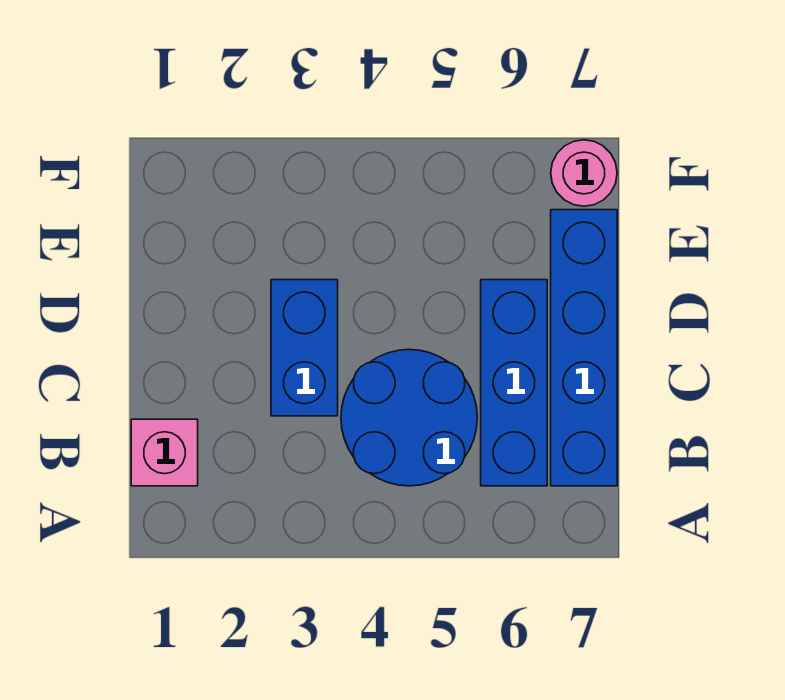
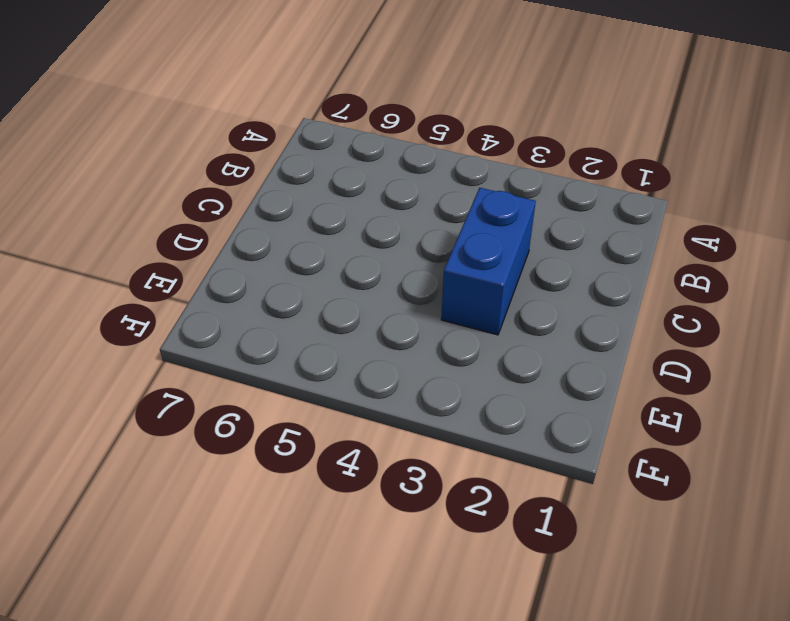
none -> pink brick B1 level 1
none -> blue round brick B4:C5 level 1

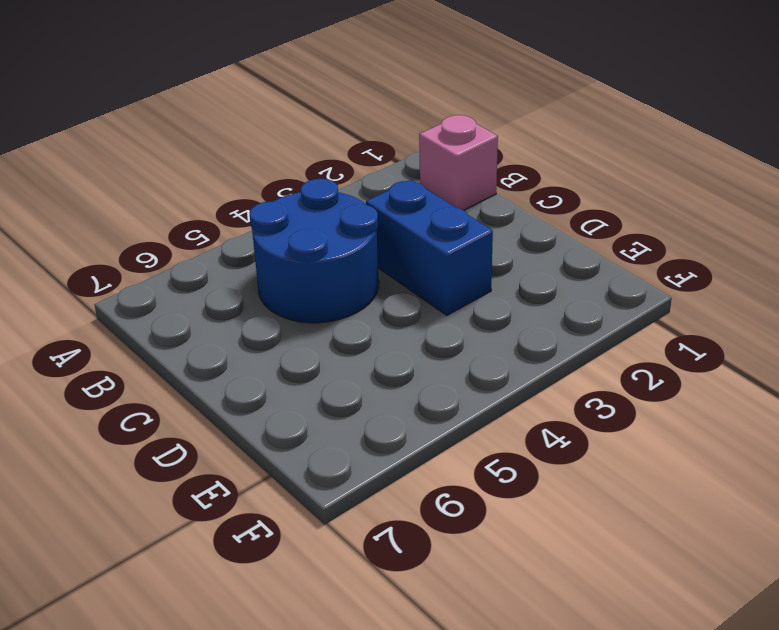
none -> blue brick B6:D6 level 1
none -> blue brick B7:E7 level 1

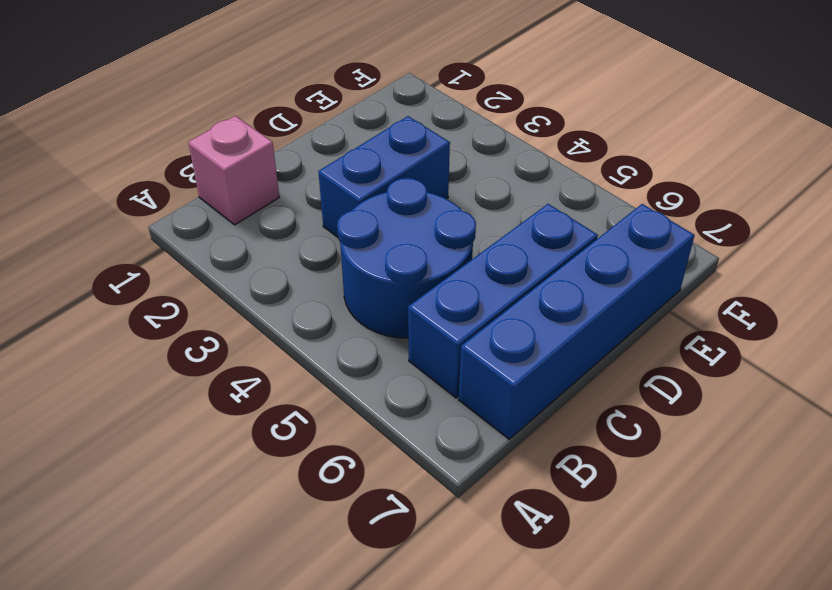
none -> pink round brick F7 level 1

